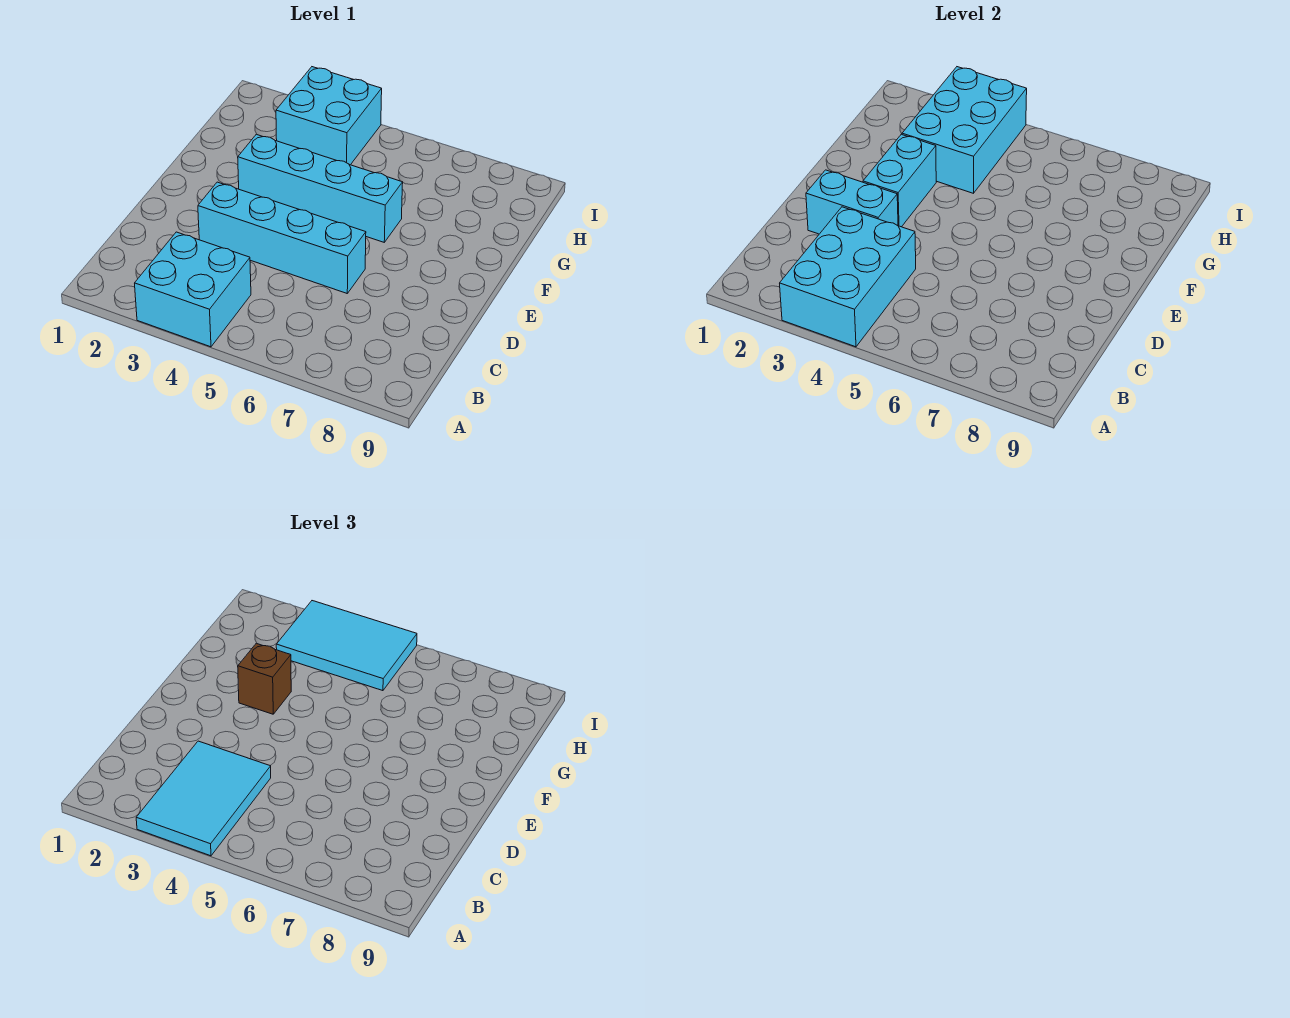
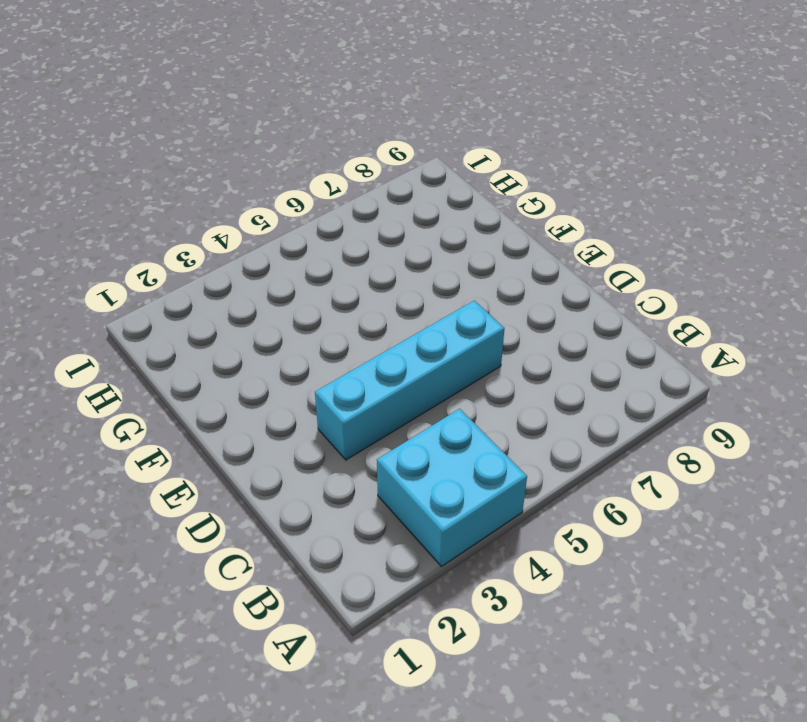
none -> cyan brick F3:F6 level 1
none -> cyan brick H3:I4 level 1

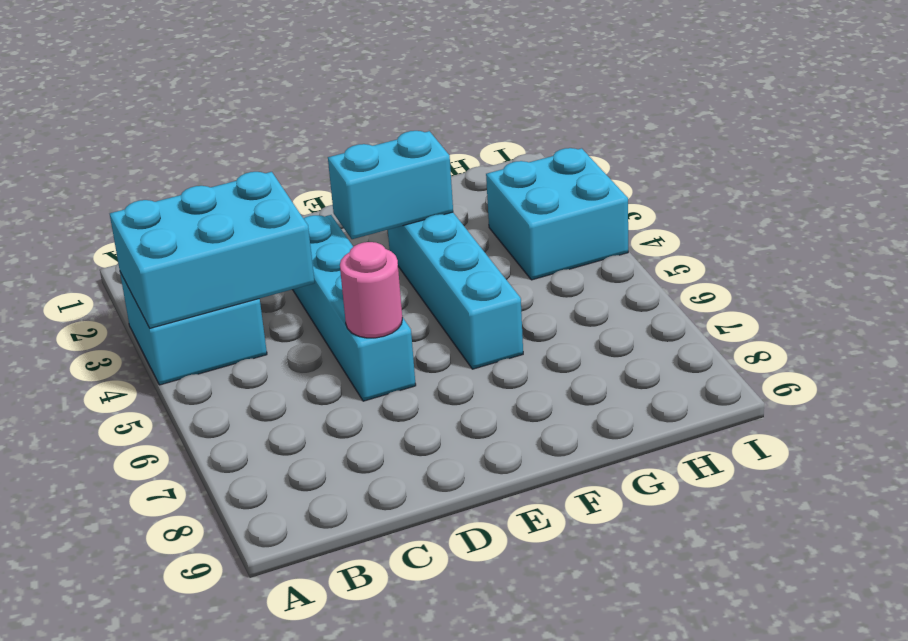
pink round brick D6 level 2 -> none
none -> cyan brick D2:D3 level 2
none -> cyan brick G3:I4 level 2

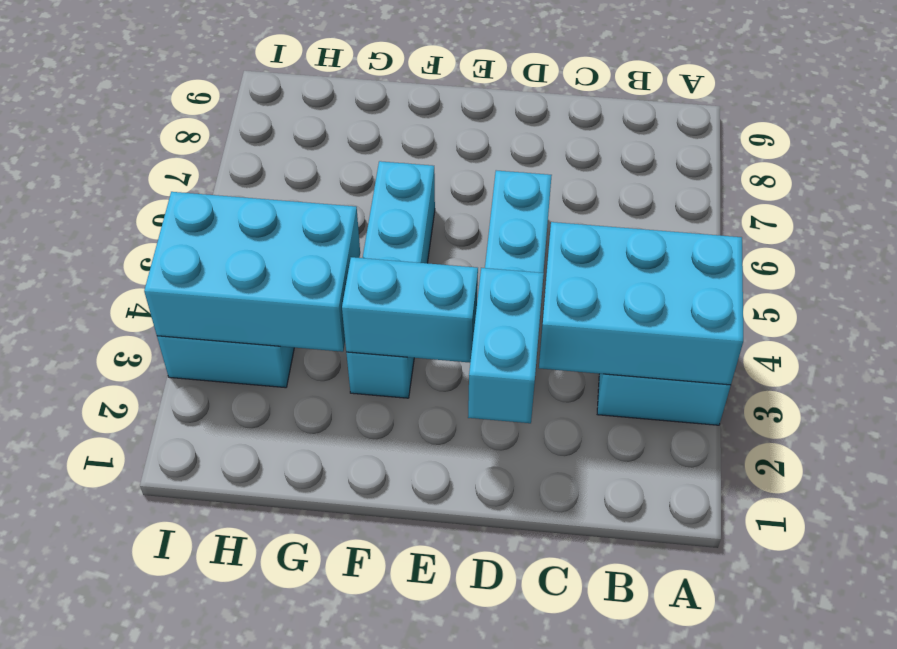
none -> cyan tile A3:C4 level 3
none -> brown brick F3 level 3

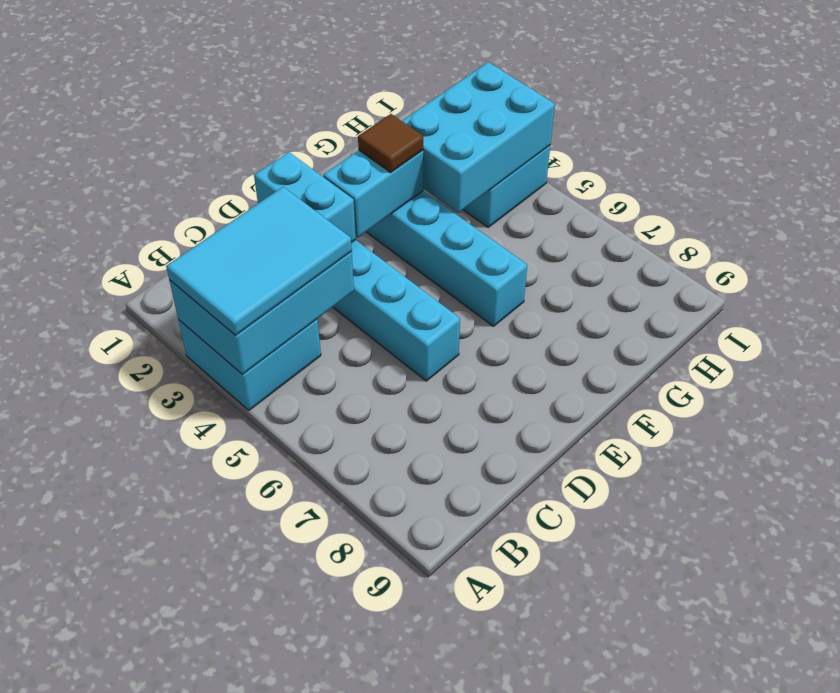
brown tile F3 level 3 -> brown brick F3 level 3
none -> cyan tile H3:I5 level 3

